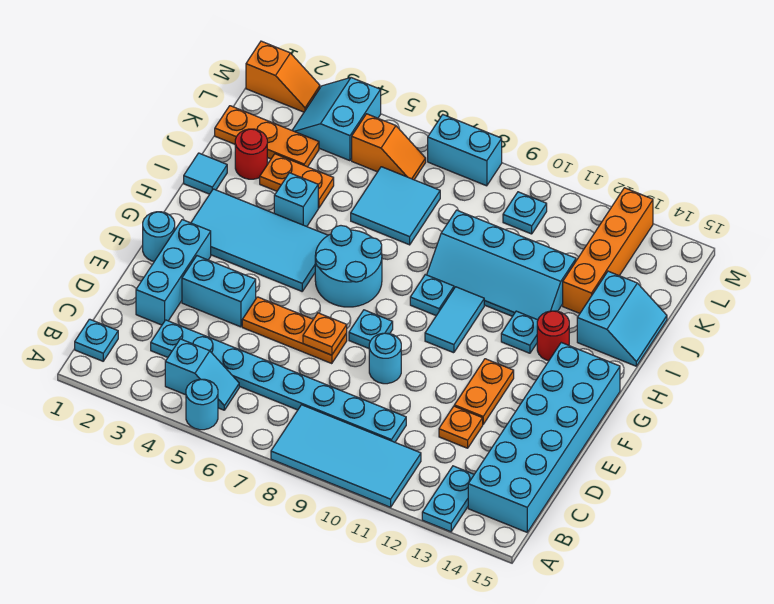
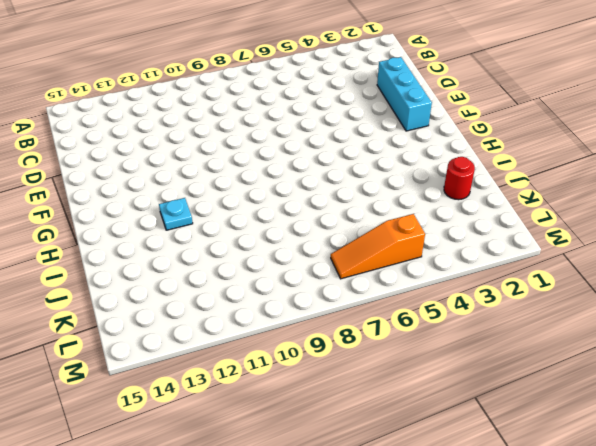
orange slope L5:L7 level 1 top 5 -> orange slope L5:L6 level 1 top 5
none -> cyan round brick A5 level 1
none -> cyan tile A8:B11 level 1
none -> cyan plate A13:B13 level 1
none -> cyan plate B1 level 1

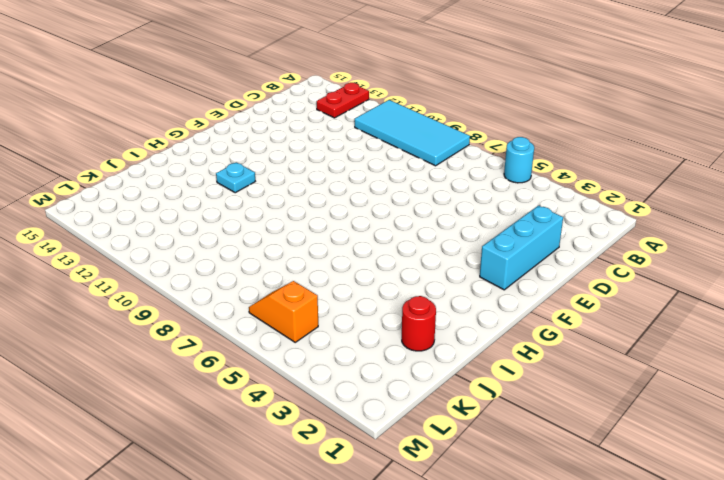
red plate A13:B13 level 1 -> cyan plate A13:B13 level 1
none -> cyan plate B1 level 1
none -> cyan slope B4:B5 level 1 top 4
none -> cyan brick B14:G15 level 1
none -> cyan plate C3:C10 level 1

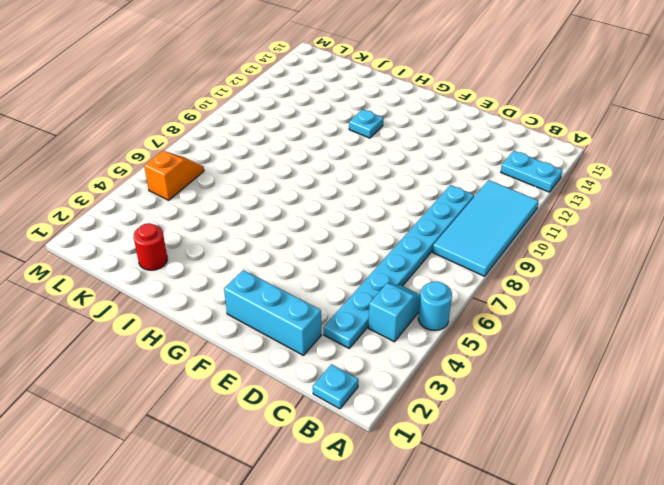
none -> cyan brick B14:G15 level 1
none -> orange plate D12 level 1
none -> cyan brick E3:E4 level 1
none -> orange plate E5:E7 level 1

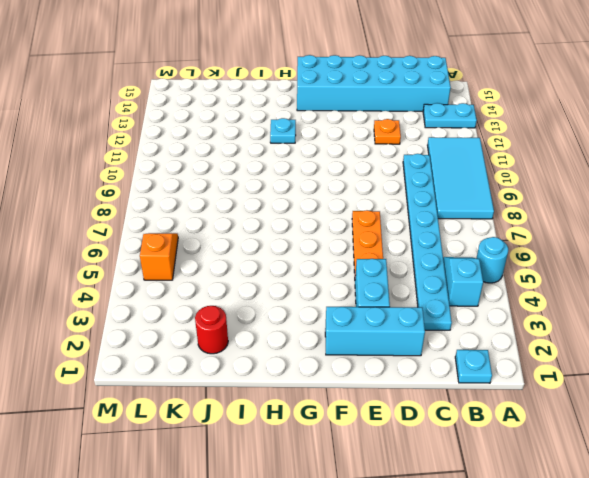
none -> cyan round brick E9 level 1
none -> orange plate E12:F12 level 1
none -> cyan round brick F1 level 1
none -> cyan plate F8 level 1

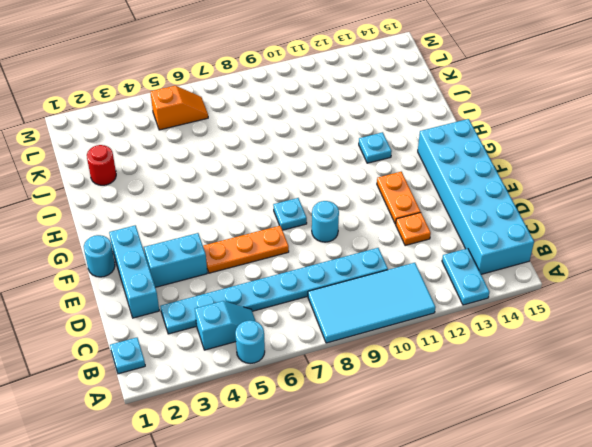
none -> cyan tile G2:H5 level 1
none -> cyan round brick G6:H7 level 1
none -> cyan tile G10:H10 level 1
none -> cyan plate H9 level 1

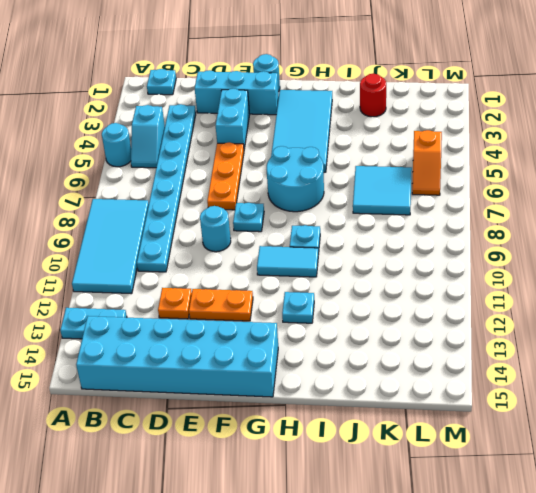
none -> red round brick H13 level 1
none -> cyan tile I1 level 1
none -> cyan brick I4 level 1
none -> cyan slope I9:J12 level 1 top J

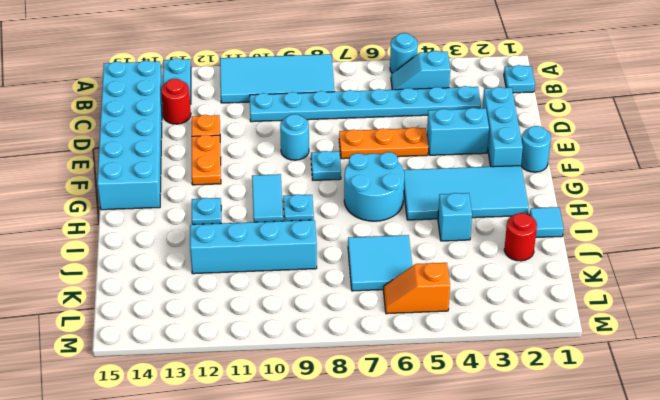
red round brick C13 level 1 -> red round brick H13 level 1
none -> cyan slope I14:J15 level 1 top 14
none -> orange plate J3:J4 level 1
none -> orange brick J13:M13 level 1
none -> orange plate K1:K3 level 1

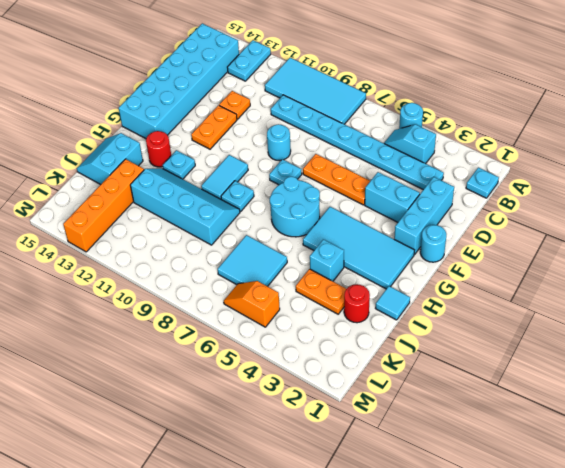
none -> orange plate K1:K3 level 1
none -> cyan slope L3:M4 level 1 top 4
none -> cyan plate L10 level 1
none -> orange slope M1:M2 level 1 top 1

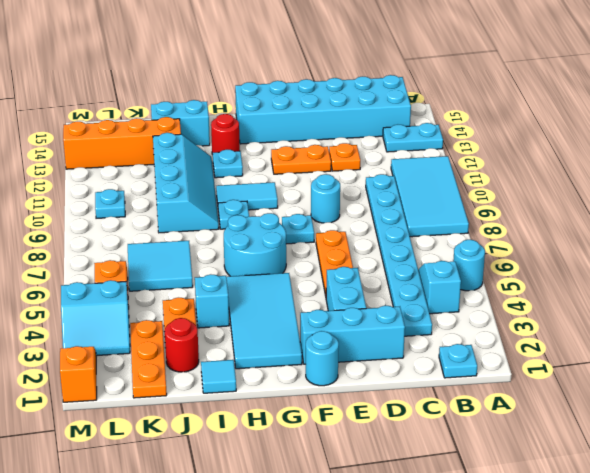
none -> cyan brick M7:M8 level 1
none -> orange plate E7 level 2

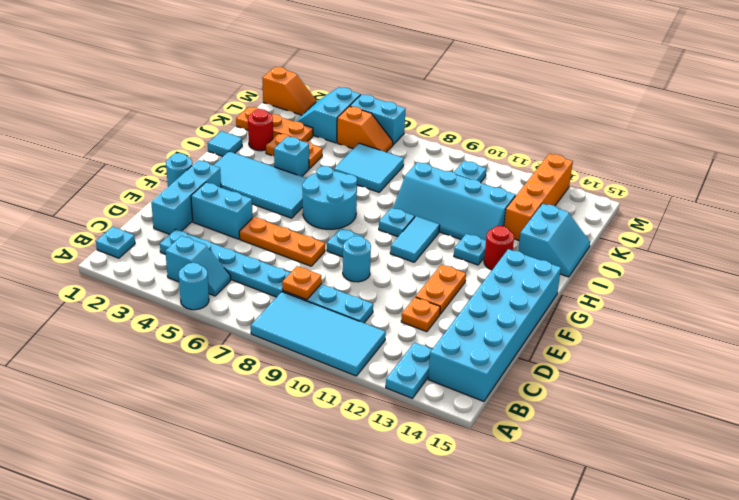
orange plate C8 level 2 -> orange plate E7 level 2
cyan brick M5:M6 level 1 -> cyan brick M7:M8 level 1

